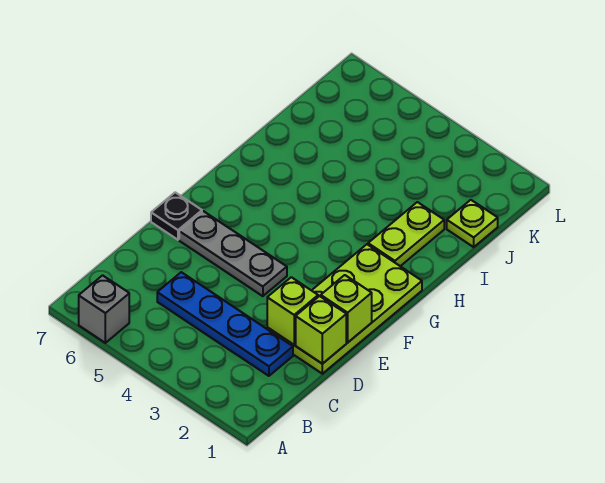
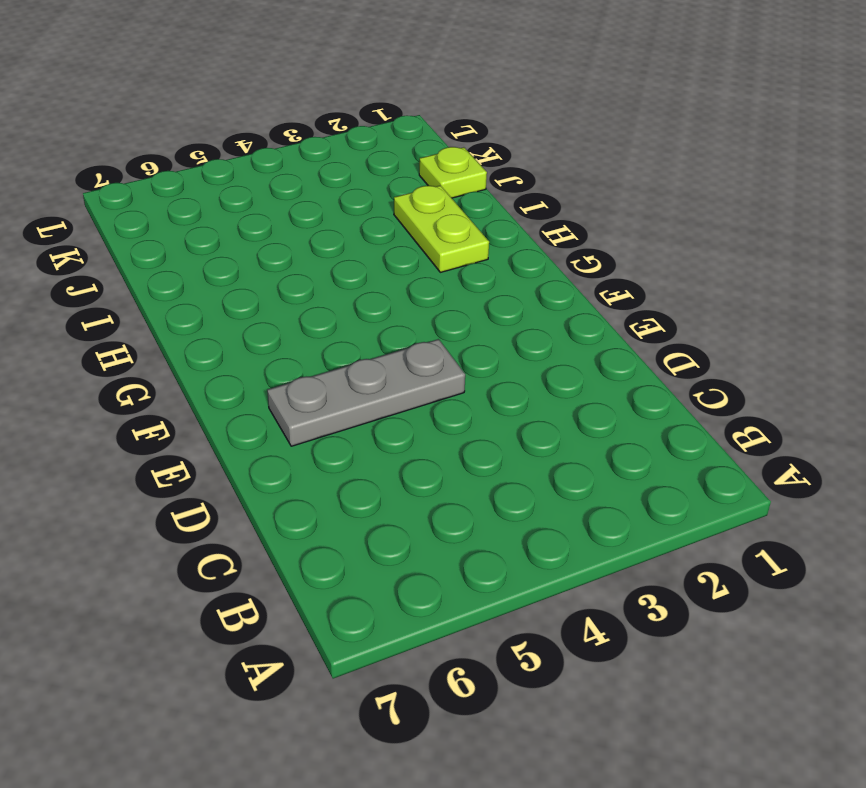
none -> grey brick A6 level 1
none -> blue plate C2:C5 level 1

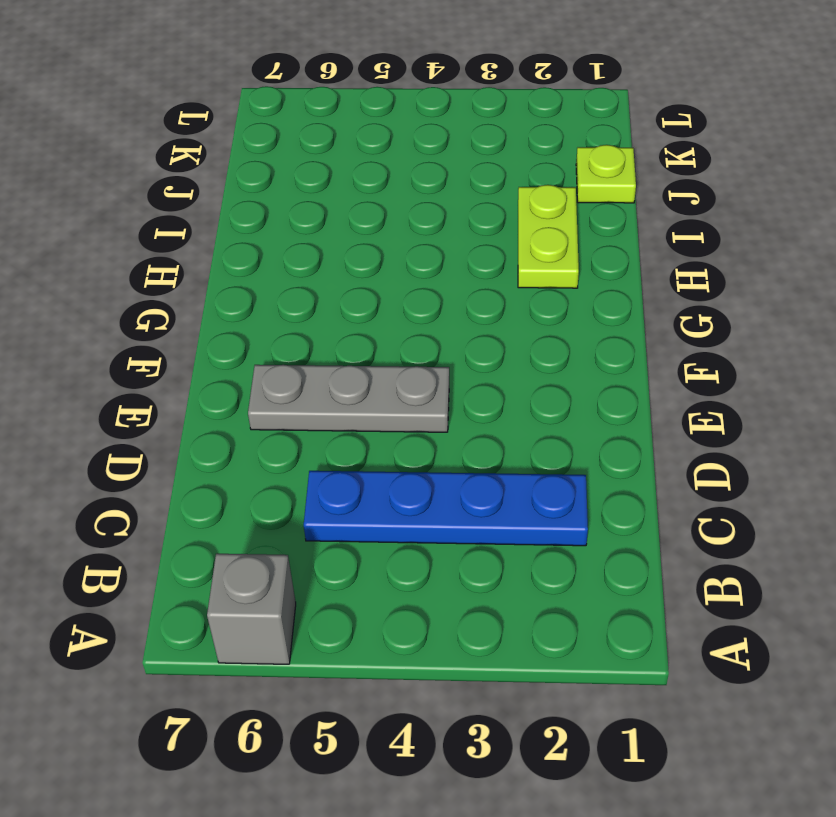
none -> lime plate D1:G2 level 1
none -> black plate E7 level 1

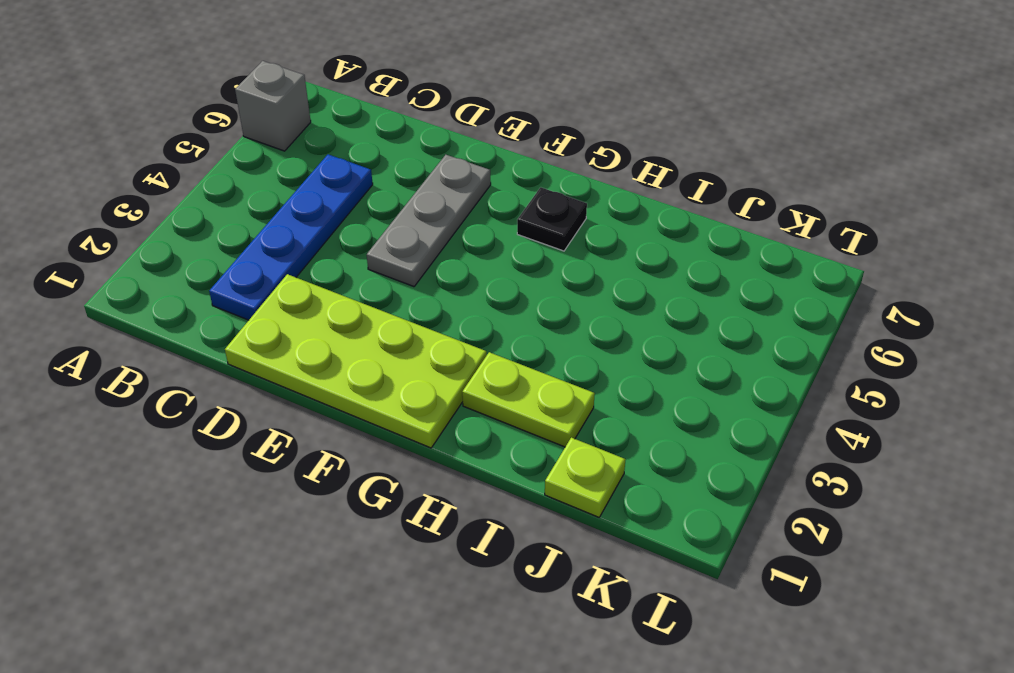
black plate G6 level 1 -> black plate E7 level 1
none -> lime brick D1 level 2
none -> lime brick D2 level 2

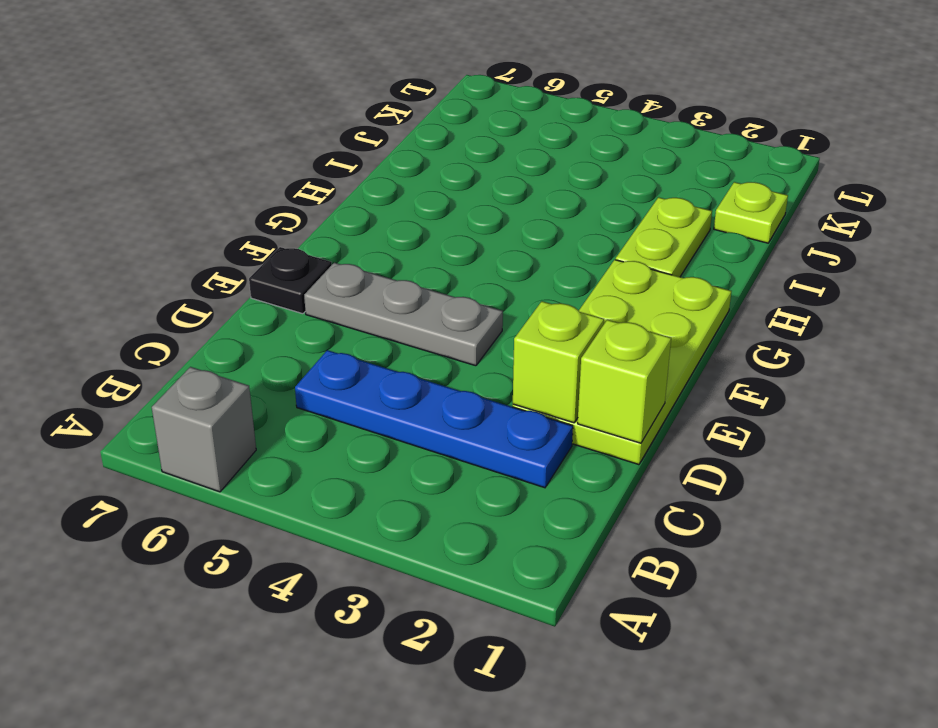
none -> lime brick E1 level 2

